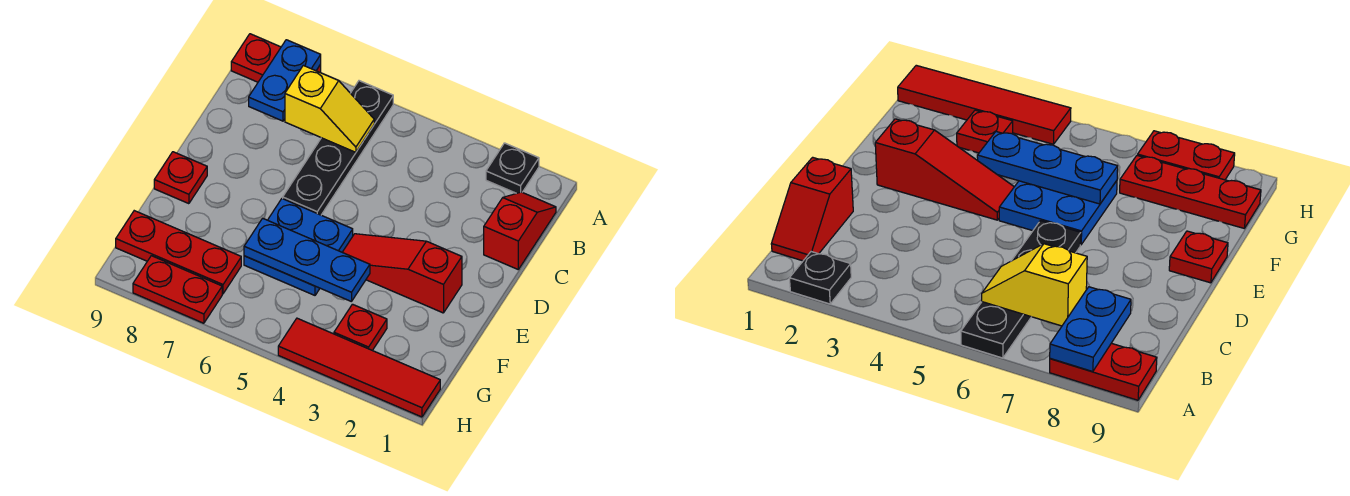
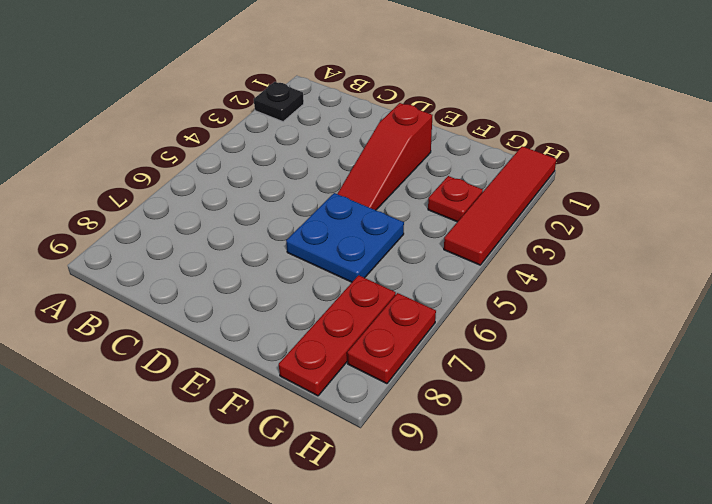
none -> black plate A6:D6 level 1
none -> red plate A8:A9 level 1
none -> red slope B1:C1 level 1 top C

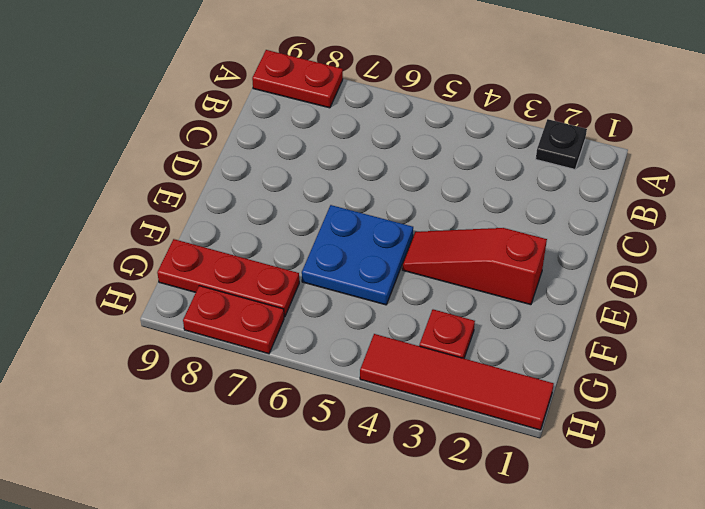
none -> black plate A6:D6 level 1
none -> red slope B1:C1 level 1 top C
none -> red plate E9 level 1

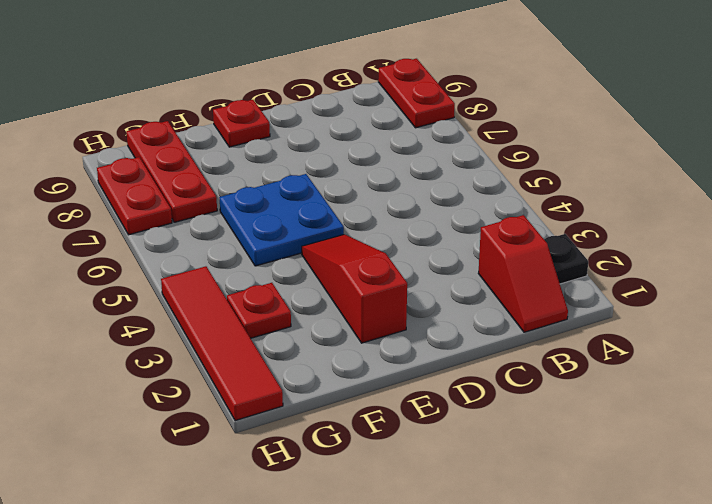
red slope B1:B2 level 1 top 2 -> red slope B1:C1 level 1 top C
none -> black plate A6:D6 level 1
none -> blue plate A8:B8 level 2
none -> yellow slope B6:B7 level 2 top 7

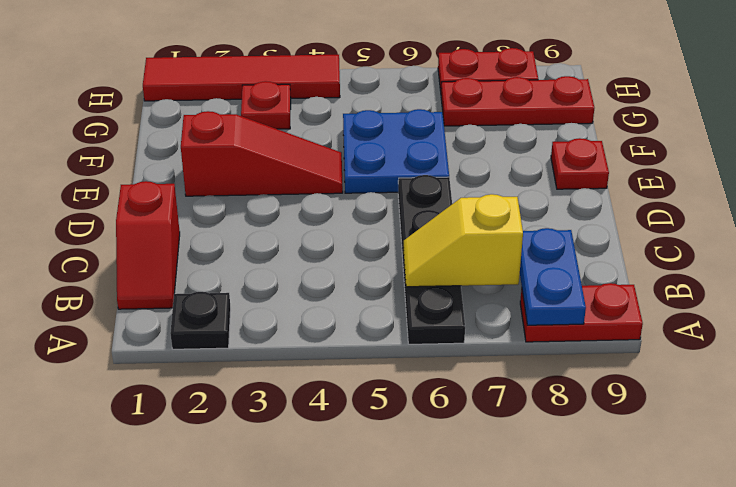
none -> blue plate F4:F6 level 2

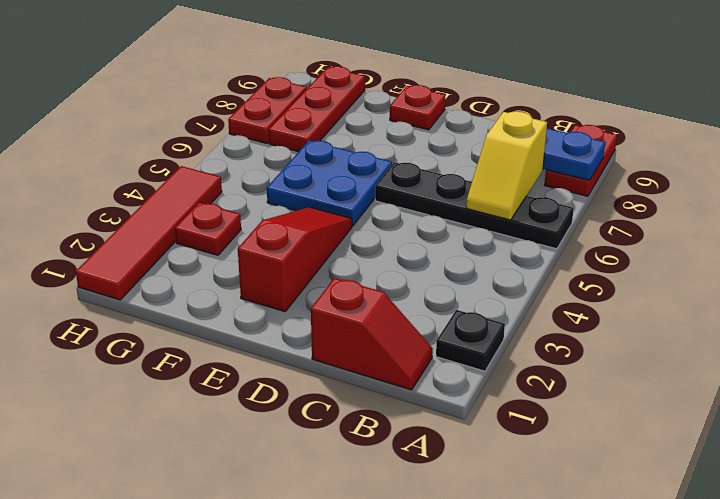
none -> blue plate F4:F6 level 2

